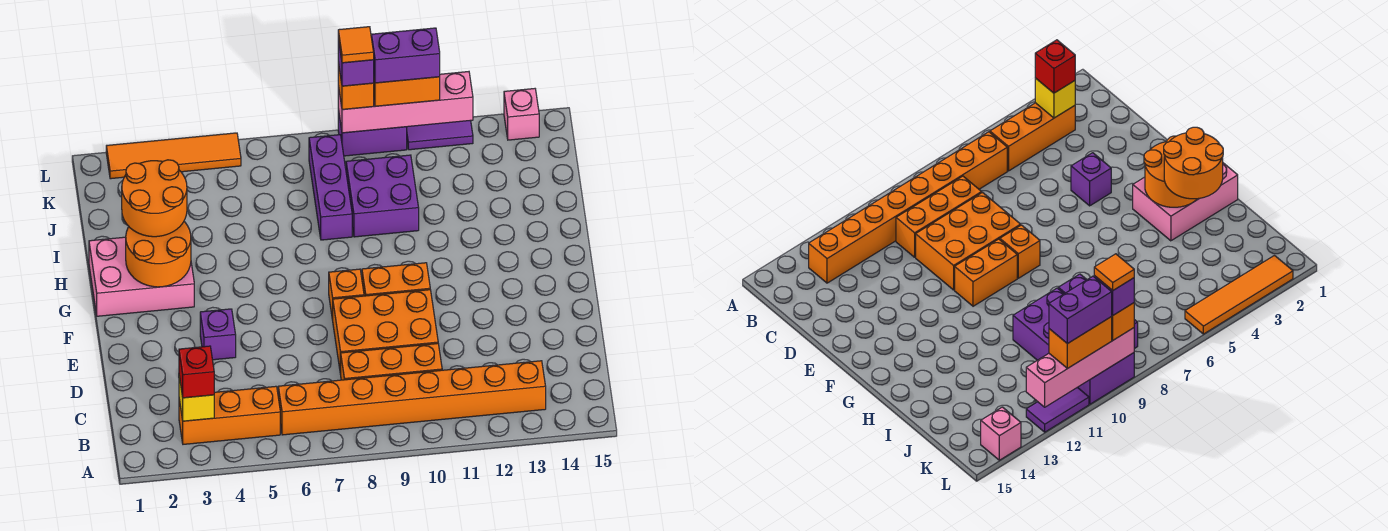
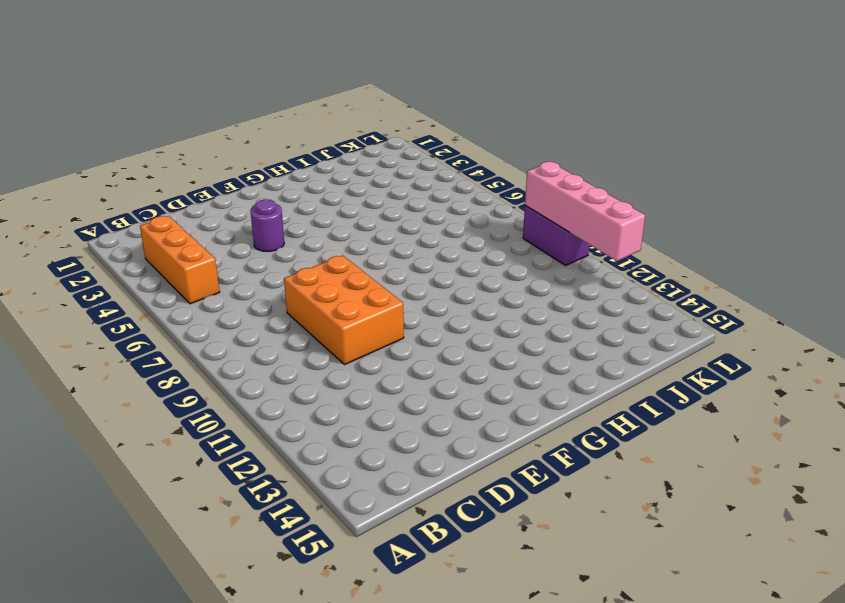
purple round brick E4 level 1 -> purple brick E4 level 1
none -> orange brick B6:B13 level 1
none -> orange brick C8:C10 level 1
none -> orange brick F8 level 1

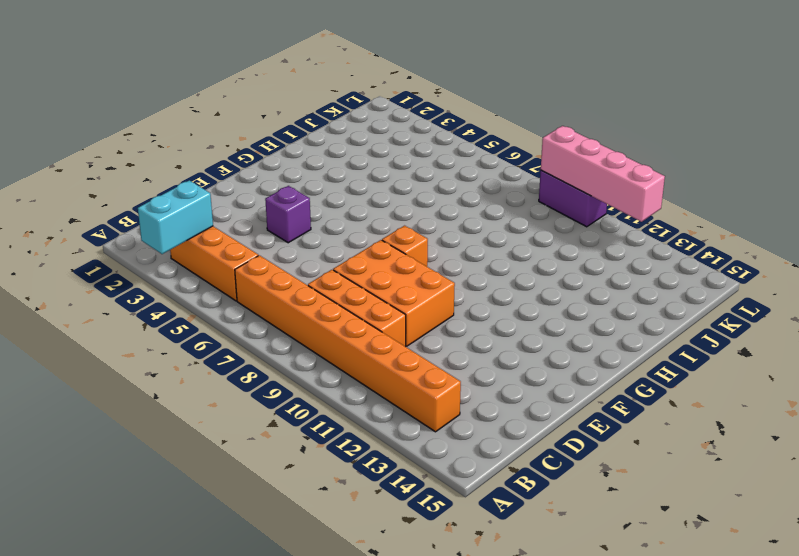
cyan brick A3:B3 level 2 -> yellow brick B3 level 2
none -> orange brick F9:F10 level 1
none -> pink brick G1:H3 level 1
none -> purple brick I8:K8 level 1

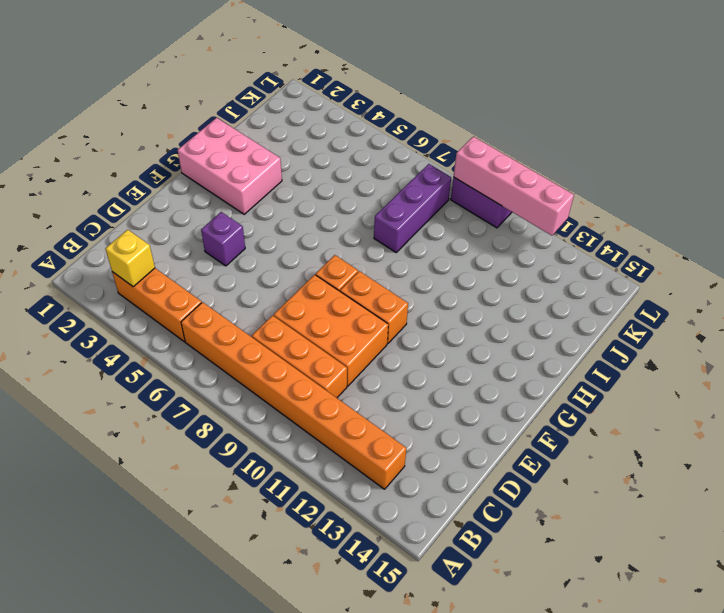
none -> purple brick I9:J10 level 1
none -> orange tile L2:L5 level 1
none -> purple tile L11:L12 level 1

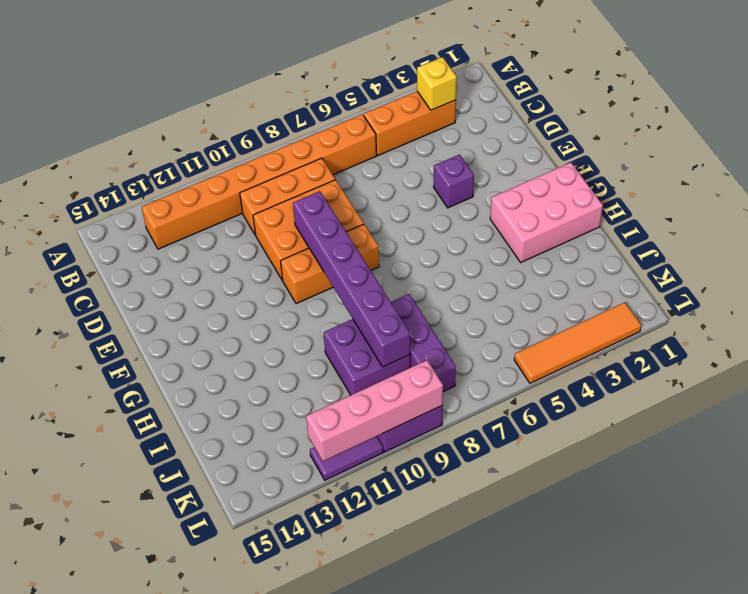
purple brick E9:J9 level 2 -> none
none -> pink brick L14 level 1
none -> orange round brick G2:H3 level 2
none -> red brick B3 level 3

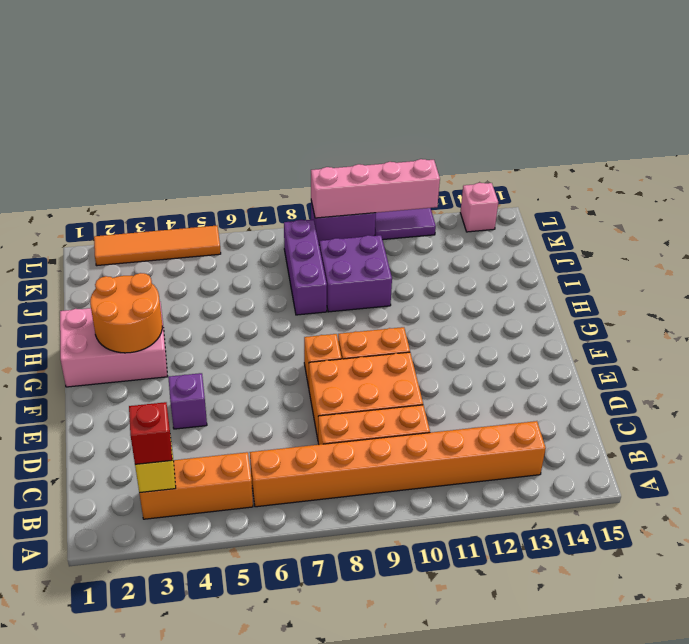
none -> orange round brick H2:I3 level 3
none -> orange brick L9 level 3
none -> orange brick L10:L11 level 3

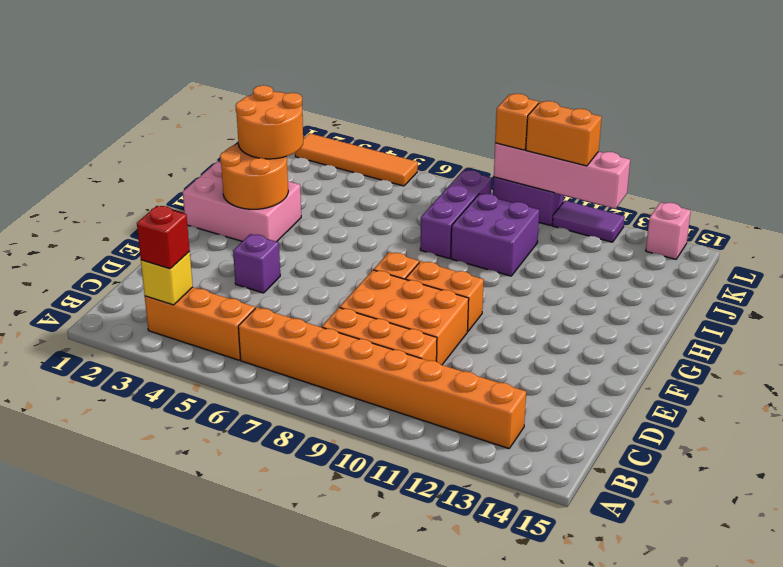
none -> purple brick L9 level 4
none -> purple brick L10:L11 level 4
none -> orange tile L9 level 5

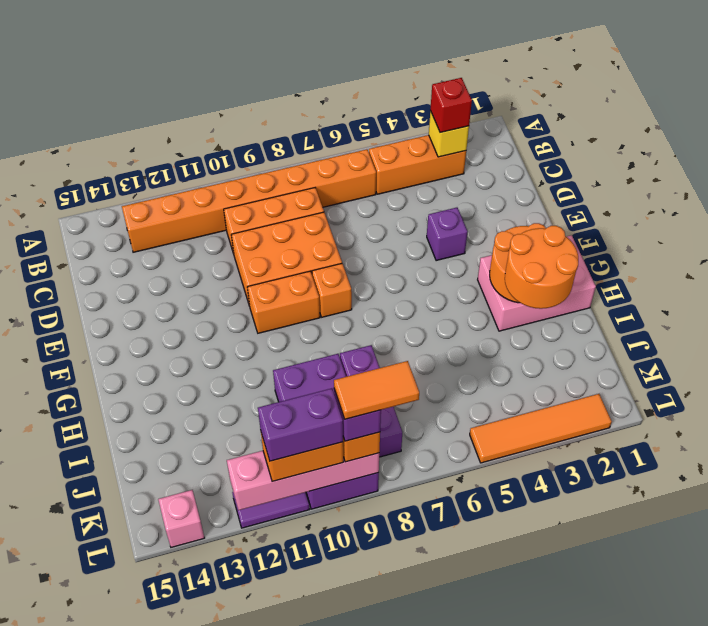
orange tile L8:L9 level 5 -> orange tile L9 level 5

